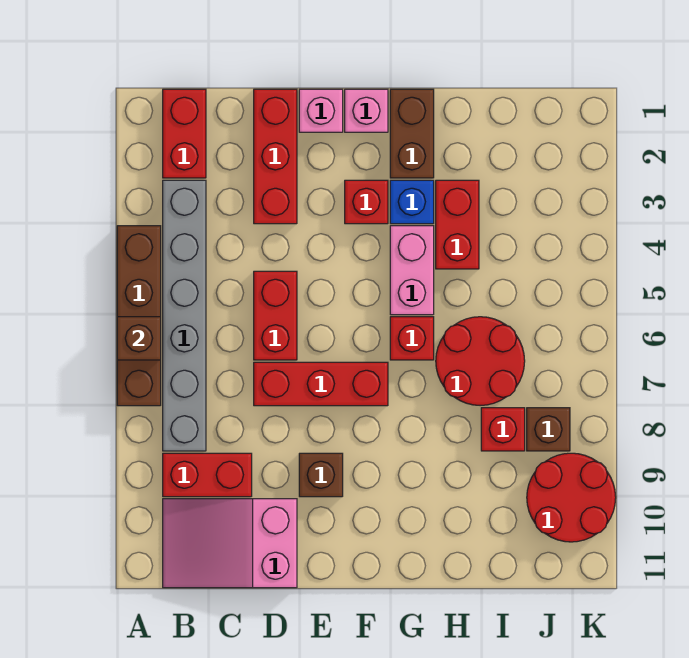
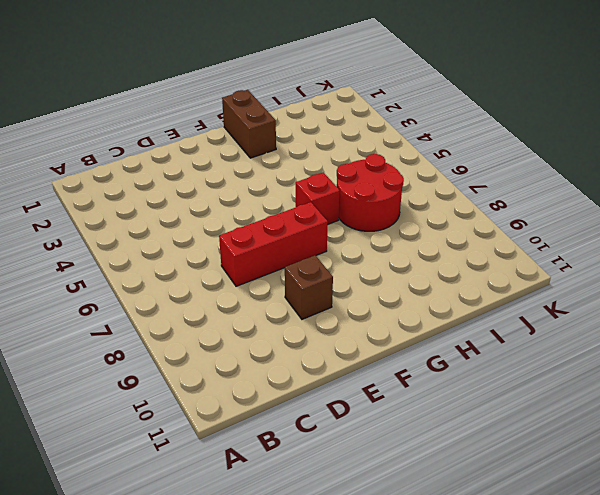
none -> brown brick A4:A7 level 1
none -> red brick B1:B2 level 1
none -> grey brick B3:B8 level 1

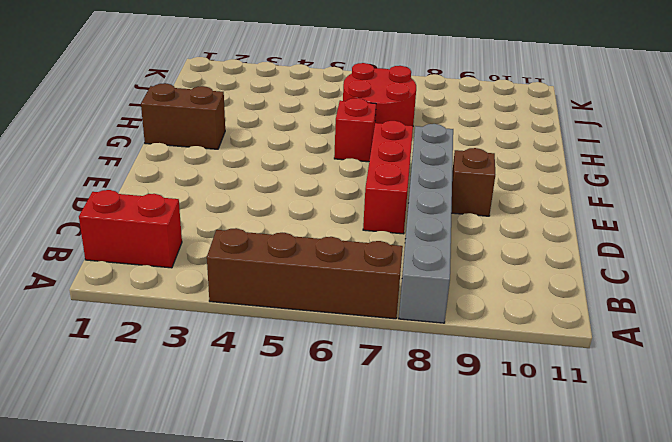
grey brick A8:F8 level 1 -> grey brick B3:B8 level 1
none -> red brick B9:C9 level 1
none -> pink slope B10:D11 level 1 top D
none -> red brick D1:D3 level 1

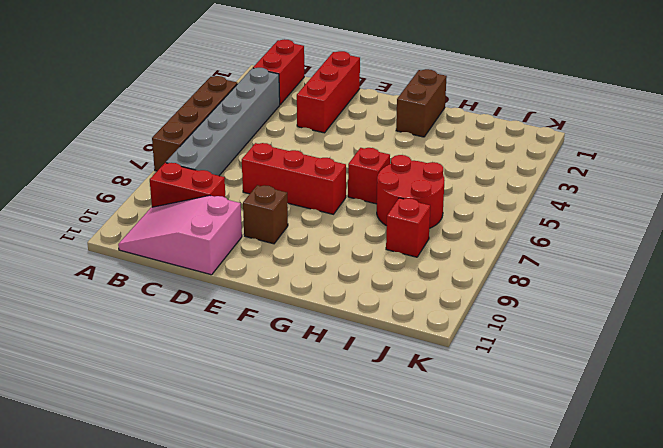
none -> red brick D5:D6 level 1
none -> pink brick E1 level 1
none -> pink brick F1 level 1

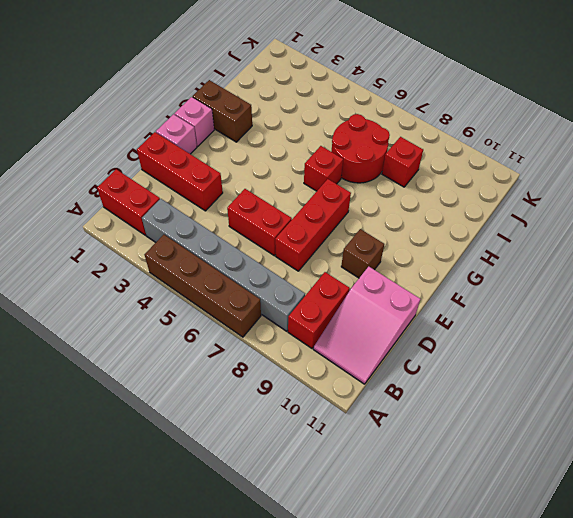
none -> red brick F3 level 1
none -> blue brick G3 level 1
none -> pink brick G4:G5 level 1

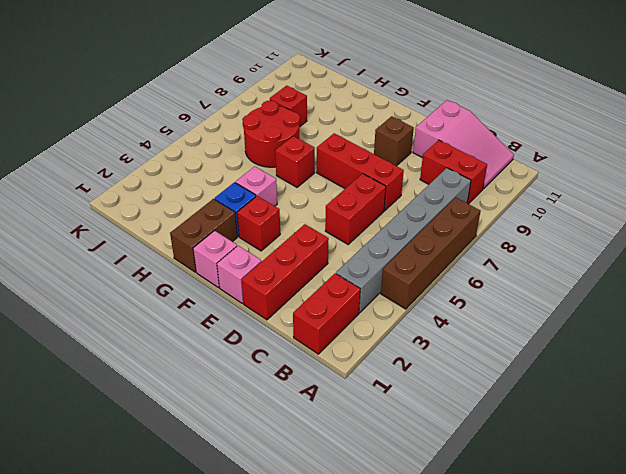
pink brick G4 level 1 -> pink brick G4:G5 level 1
none -> red brick H3:H4 level 1
none -> brown brick J8 level 1
none -> red round brick J9:K10 level 1

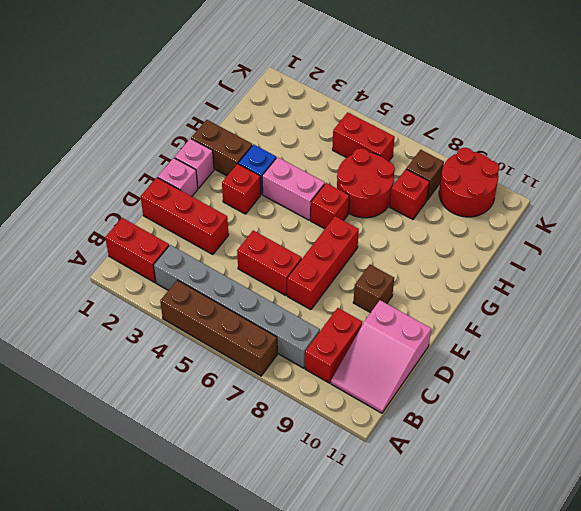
red brick J5:J6 level 1 -> red brick H3:H4 level 1
none -> brown brick A6 level 2

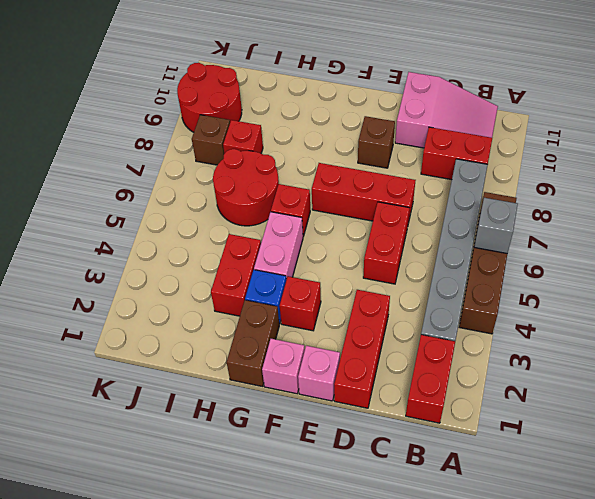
grey brick A6 level 2 -> brown brick A6 level 2

